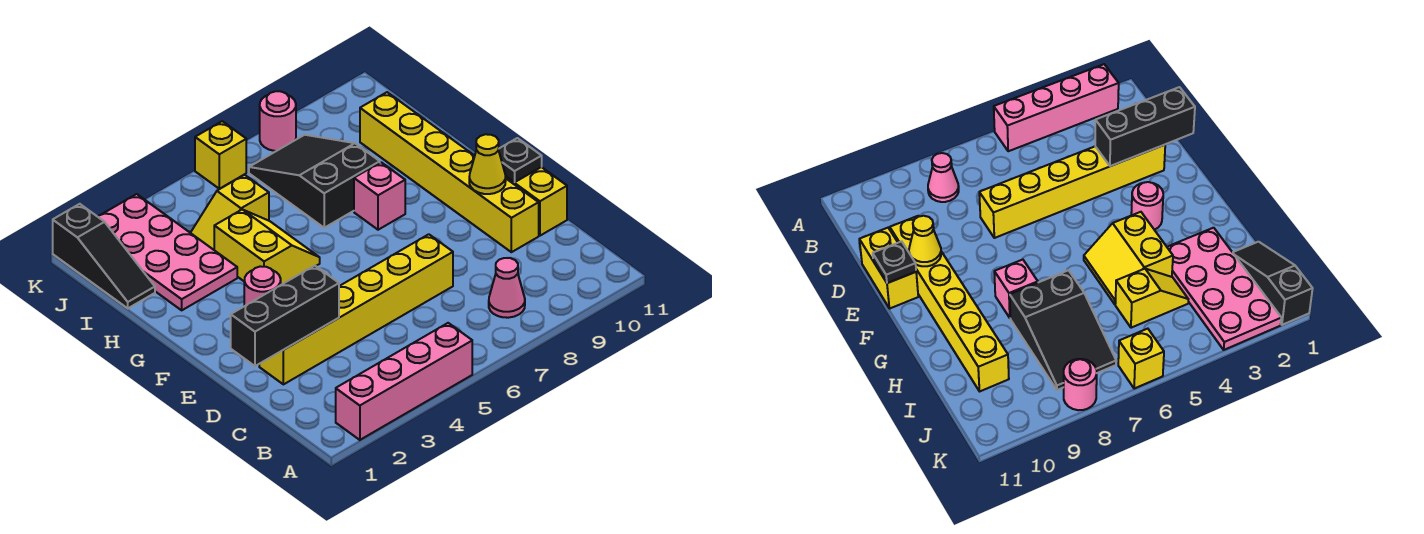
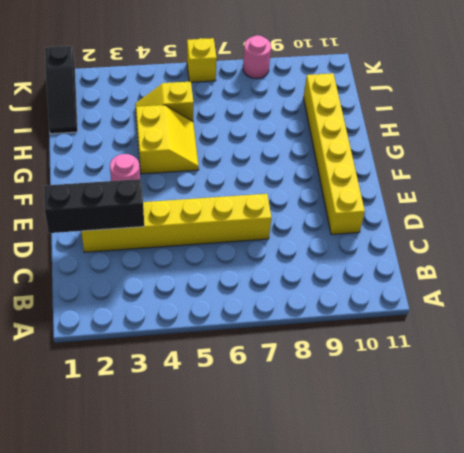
none -> pink brick A2:A5 level 1
none -> pink cone B8 level 1
none -> yellow brick D11:E11 level 1

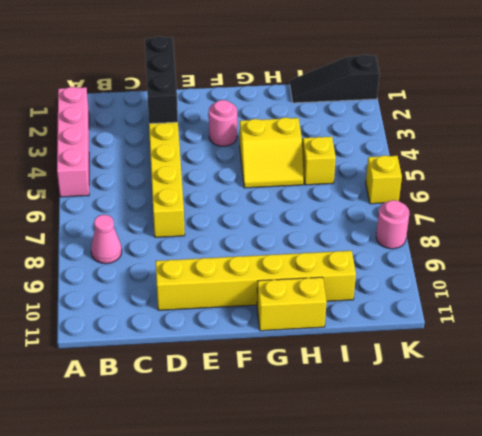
yellow brick G11:H11 level 1 -> yellow brick D11:E11 level 1
none -> pink brick G8 level 1
none -> pink plate H2:K3 level 1
none -> black slope H7:J8 level 1 top H

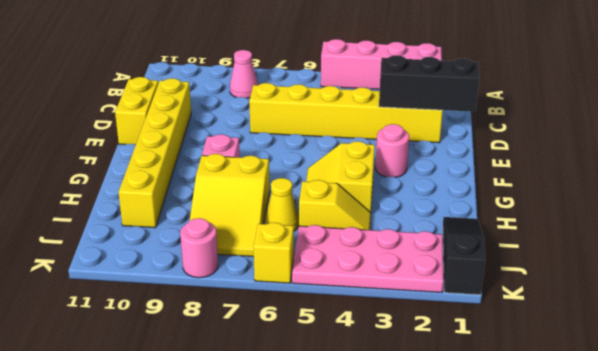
yellow slope H7:J8 level 1 top H -> black slope H7:J8 level 1 top H
yellow cone I6 level 1 -> yellow cone E10 level 2
pink plate J2:K5 level 1 -> pink plate H2:K3 level 1
none -> black plate E11 level 2

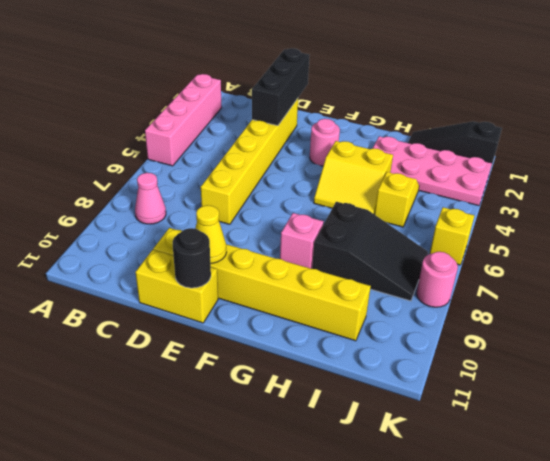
black round brick E11 level 2 -> black plate E11 level 2

